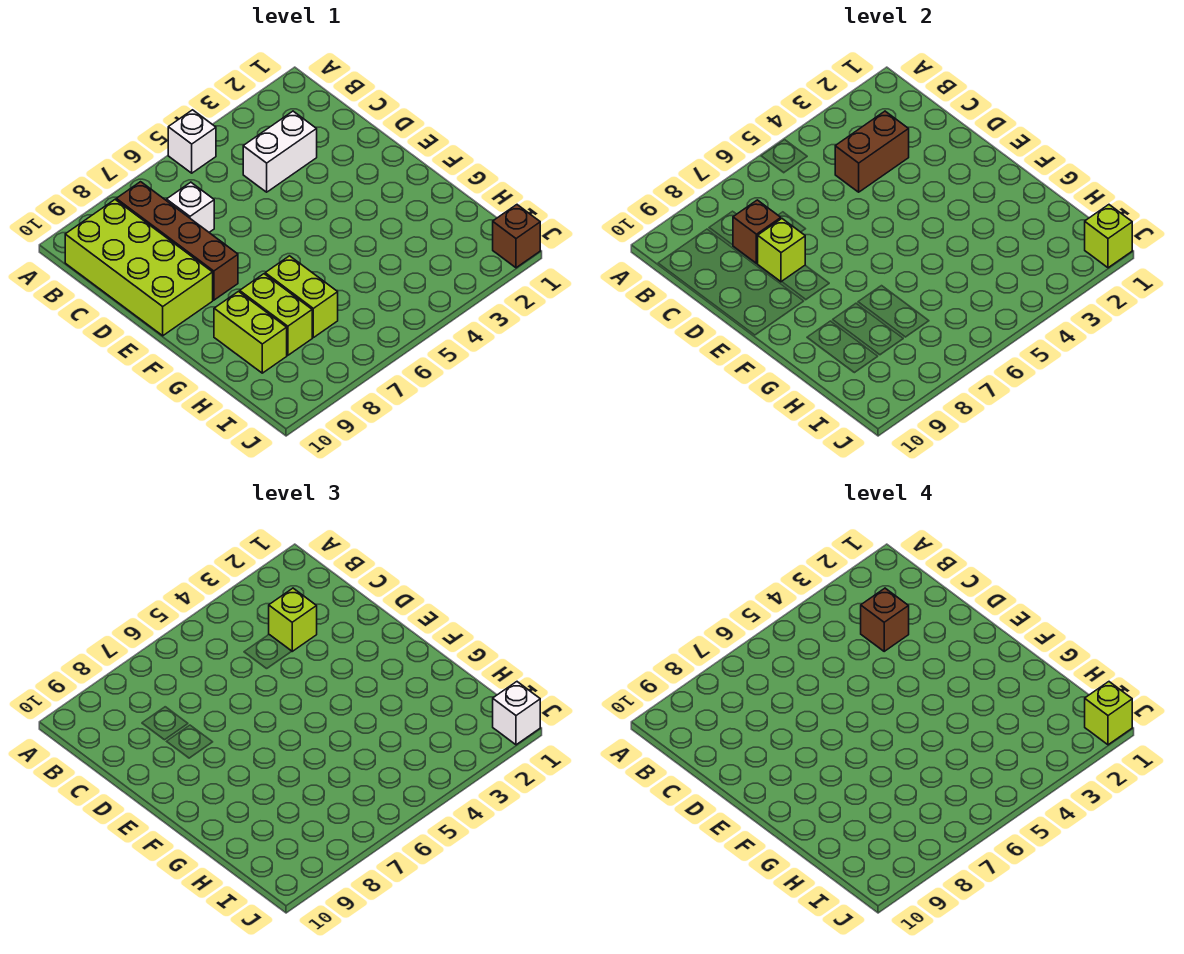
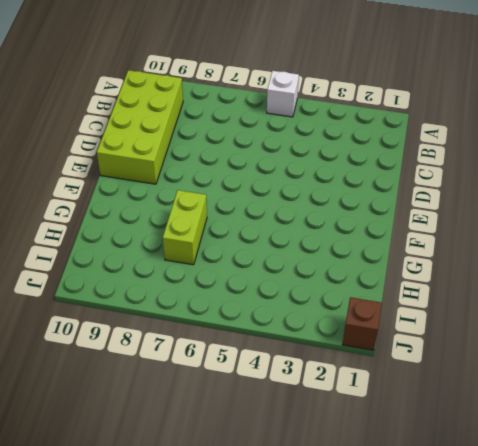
none -> brown brick B8:E8 level 1
none -> white brick C3:C4 level 1
none -> white brick C7 level 1

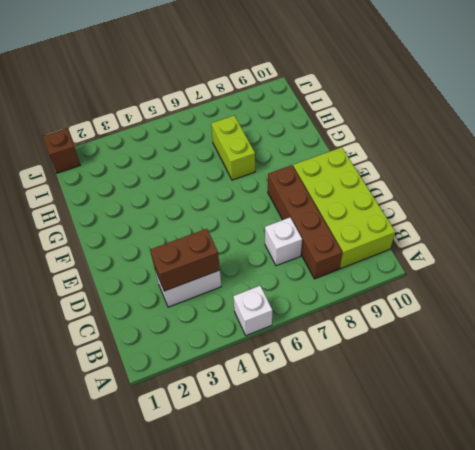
none -> lime brick G8:H8 level 1
none -> lime brick G9:H9 level 1
none -> brown brick C8 level 2

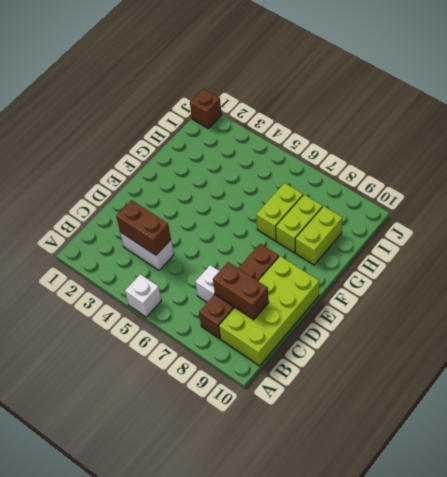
brown brick C8:C9 level 2 -> brown brick C8 level 2
none -> lime brick D8 level 2
none -> lime brick J1 level 2
none -> lime brick C3 level 3

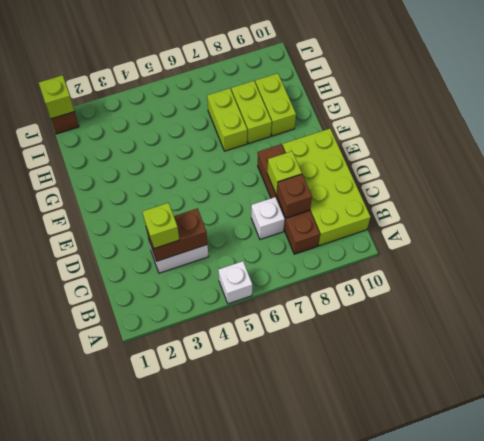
none -> white brick J1 level 3
none -> brown brick C3 level 4
none -> lime brick J1 level 4

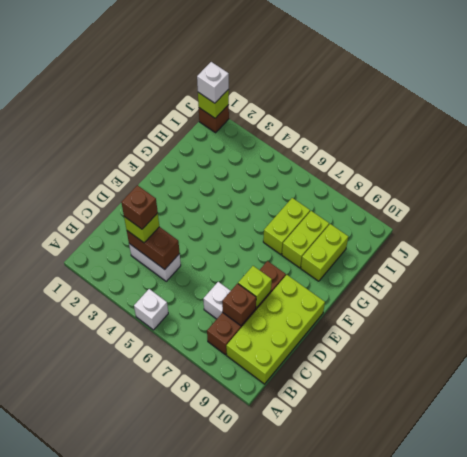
none -> lime brick J1 level 4

